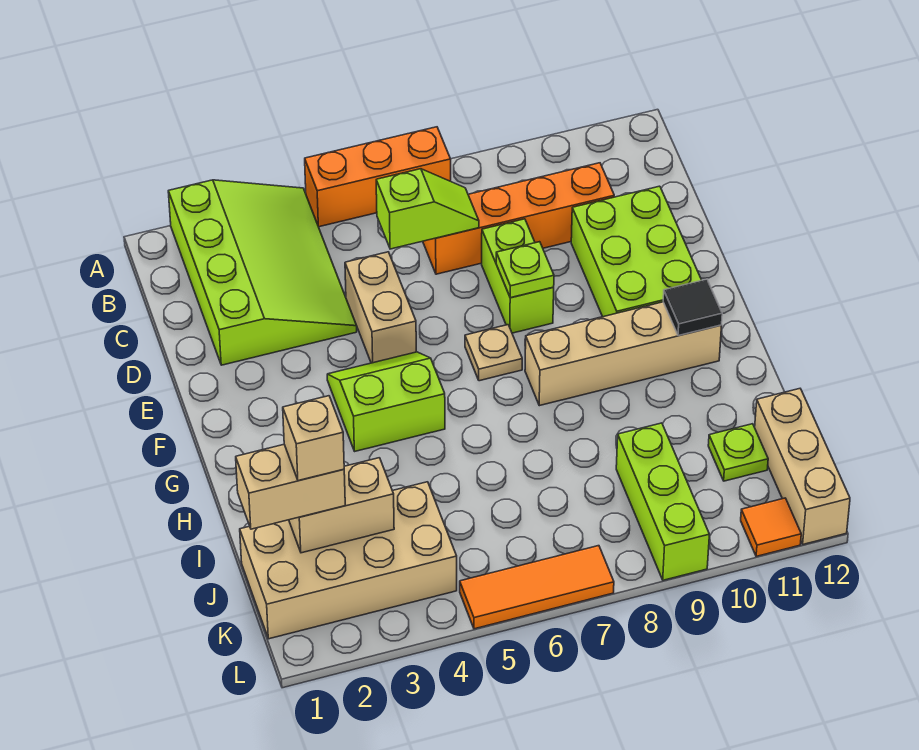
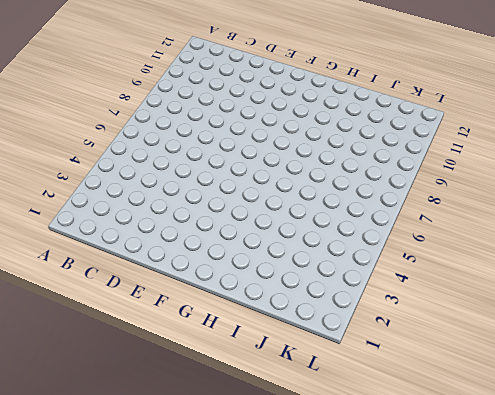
none -> lime slope A2:D4 level 1 top 2
none -> orange brick A5:A7 level 1
none -> orange brick C7:C10 level 1

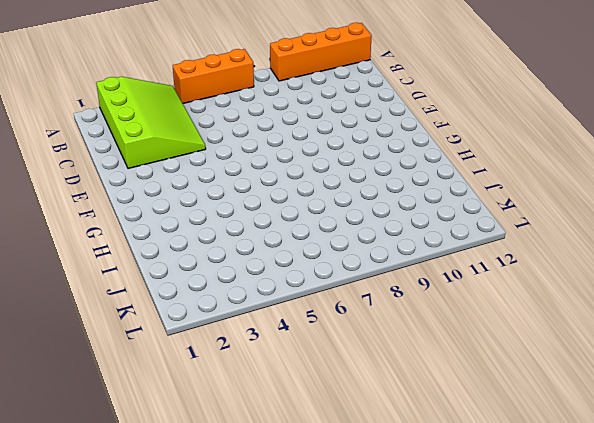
orange brick A9:A12 level 1 -> orange brick C7:C10 level 1
none -> tan brick D5:E5 level 1
none -> lime brick D8:E8 level 1
none -> lime brick D10:F11 level 1

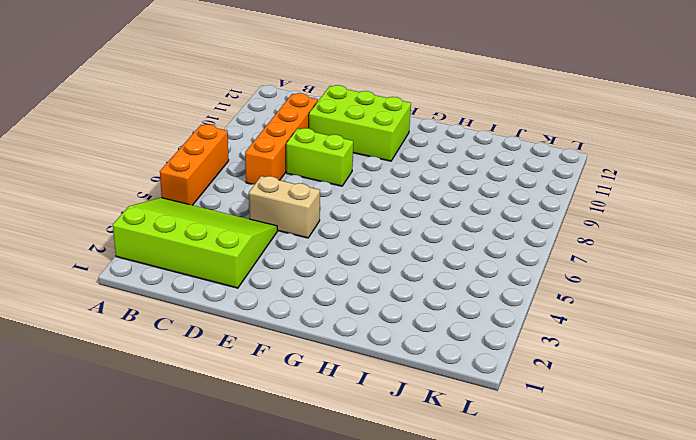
none -> lime slope F4:G5 level 1 top G
none -> tan plate F7 level 1
none -> tan brick G8:G11 level 1

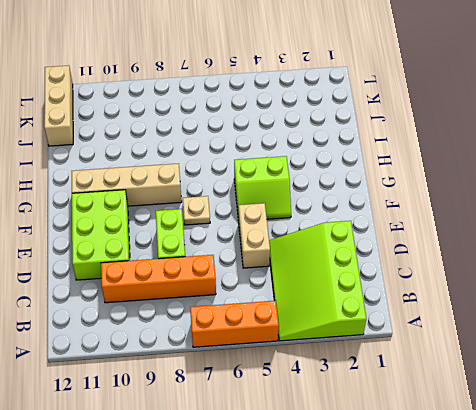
none -> tan brick J1:K4 level 1
none -> lime brick J9:L9 level 1
none -> lime plate J11 level 1

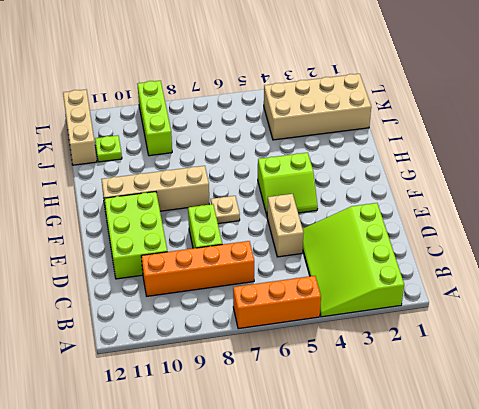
none -> orange tile L5:L7 level 1
none -> orange tile L11 level 1
none -> lime slope C6:C7 level 2 top 6

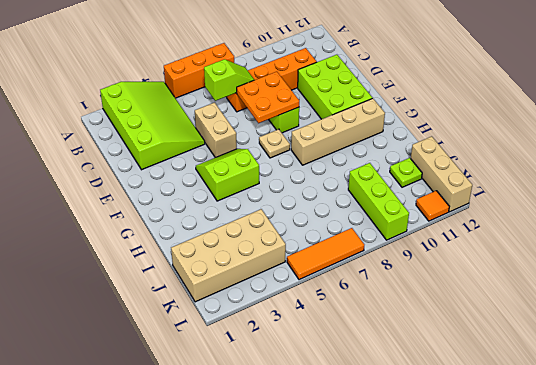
orange plate D7:E8 level 2 -> lime plate E8 level 2
none -> black tile G11 level 2
none -> tan brick J2:J3 level 2
none -> tan brick J1:J2 level 3

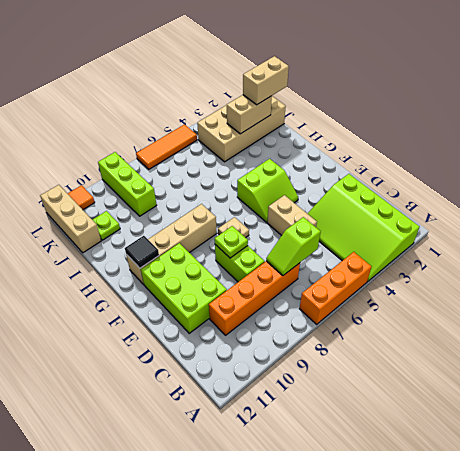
none -> tan brick J2 level 4

